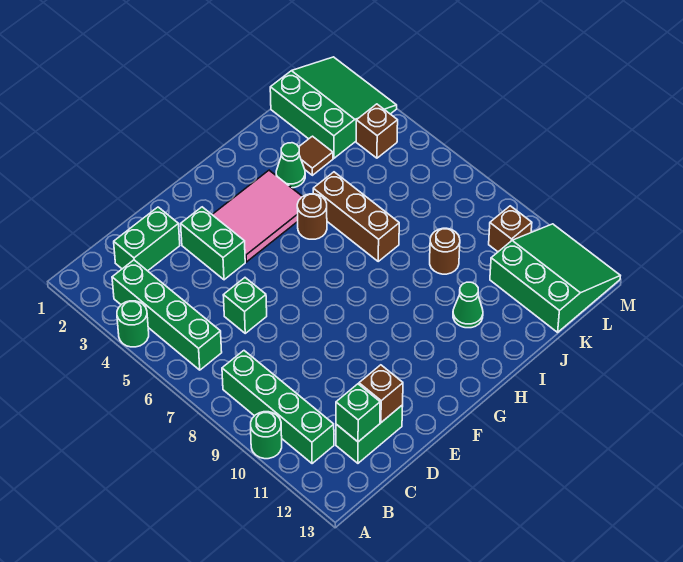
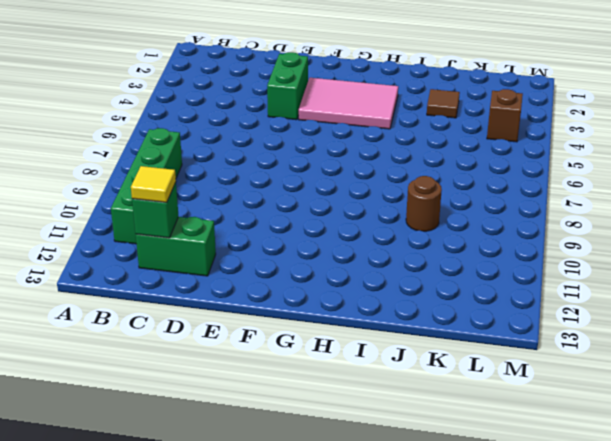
yellow tile C12 level 3 -> none
none -> green round brick A4 level 1
none -> green round brick A10 level 1
none -> green brick B3:B6 level 1

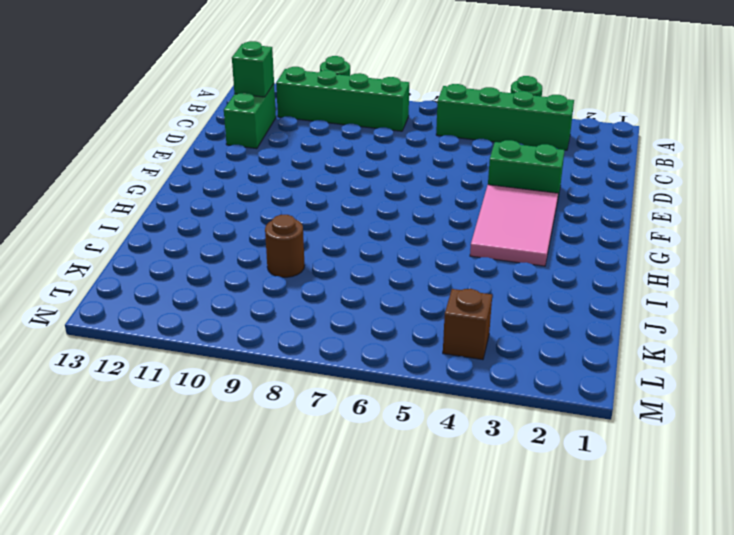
none -> green brick C2:D2 level 1
none -> green brick D6 level 1
none -> brown round brick H5 level 1

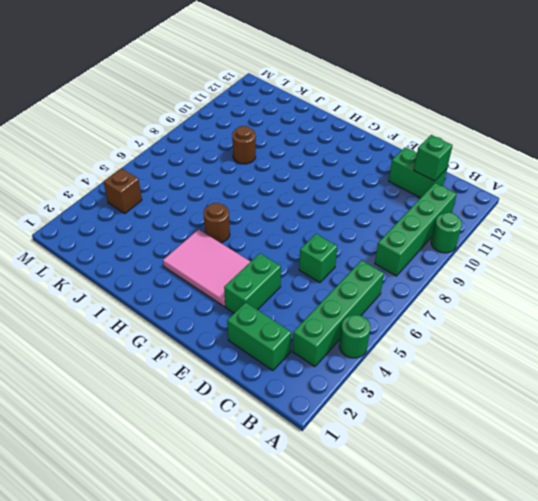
none -> green cone I3 level 1
none -> brown brick I5:I7 level 1
none -> green cone I11 level 1

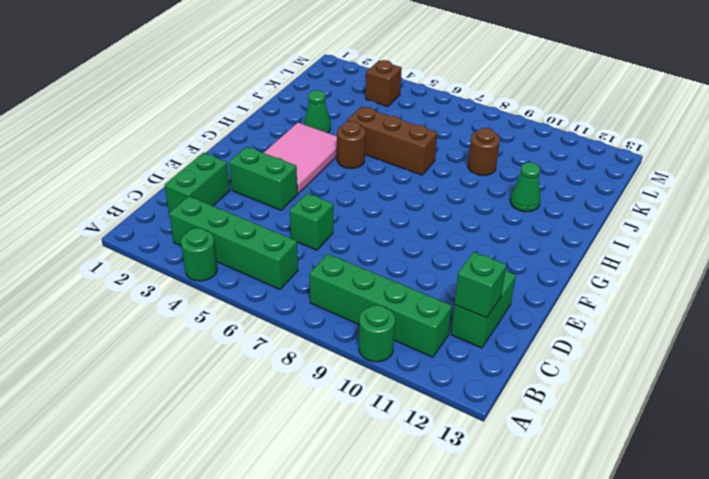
none -> brown tile J3 level 1
none -> green slope K1:M3 level 1 top K
none -> green slope K11:M13 level 1 top K

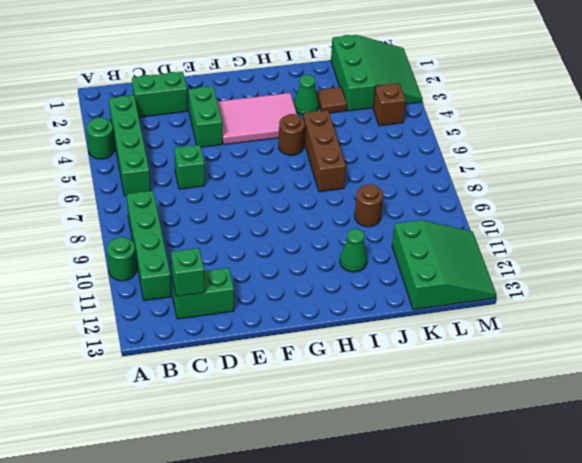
none -> brown brick L10 level 1
none -> brown brick D12 level 2

